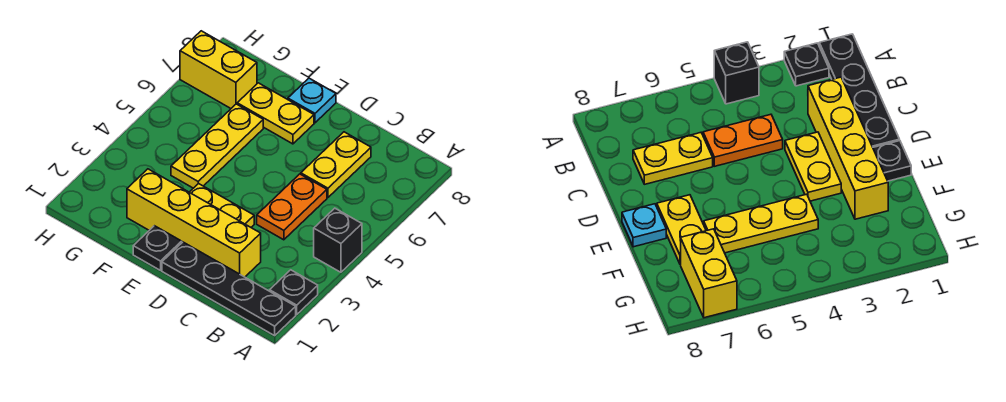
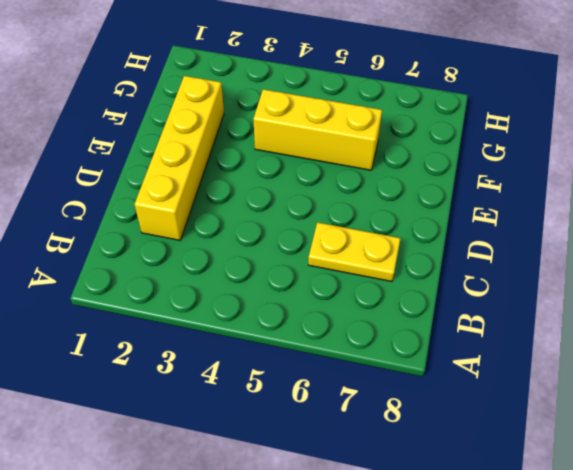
yellow brick F4:F6 level 1 -> yellow plate F4:F6 level 1
none -> black plate A1:D1 level 1
none -> black plate A2 level 1
none -> black brick A4 level 1

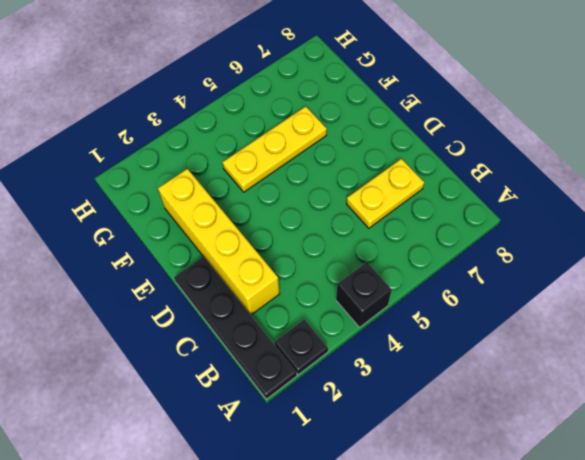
none -> orange plate C4:C5 level 1
none -> yellow plate D3:E3 level 1
none -> black plate E1 level 1

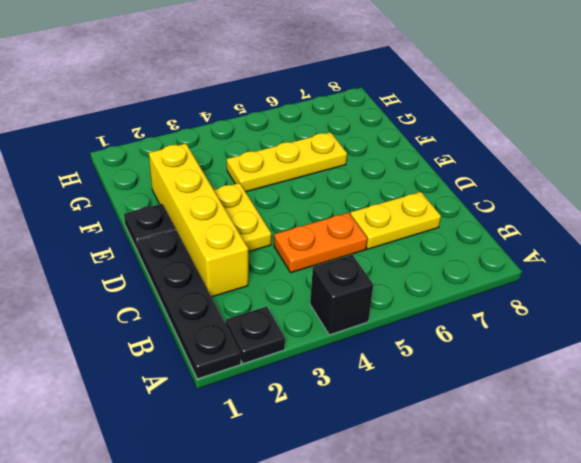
none -> yellow plate E7:F7 level 1
none -> cyan plate E8 level 1
none -> yellow brick G7:H7 level 1

